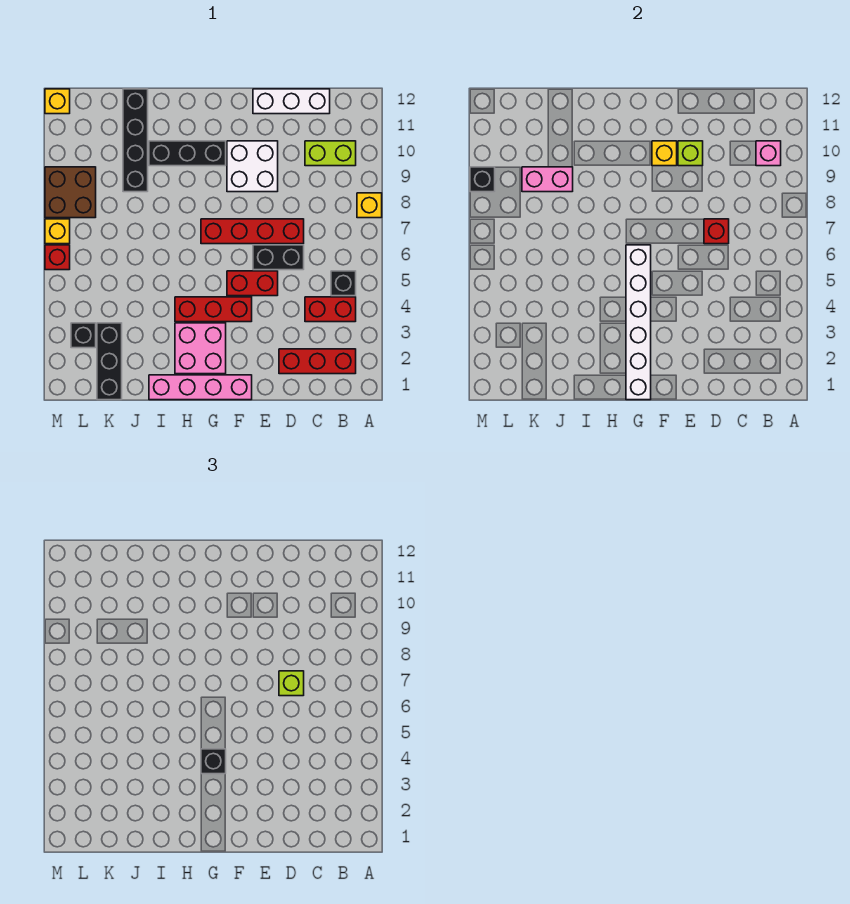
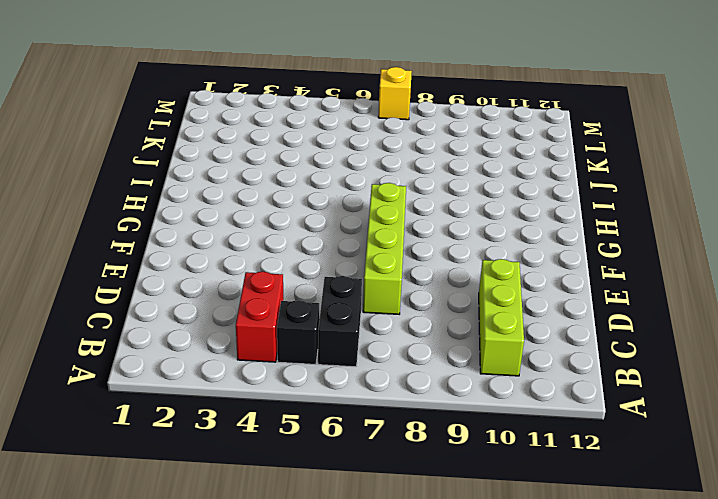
black brick B6:C6 level 1 -> black brick D6:E6 level 1
lime brick B10:D10 level 1 -> lime brick B10:C10 level 1
lime brick D7:G7 level 1 -> red brick D7:G7 level 1
none -> yellow brick A8 level 1
none -> red brick B2:D2 level 1
none -> white brick C12:E12 level 1
none -> red brick E5:F5 level 1

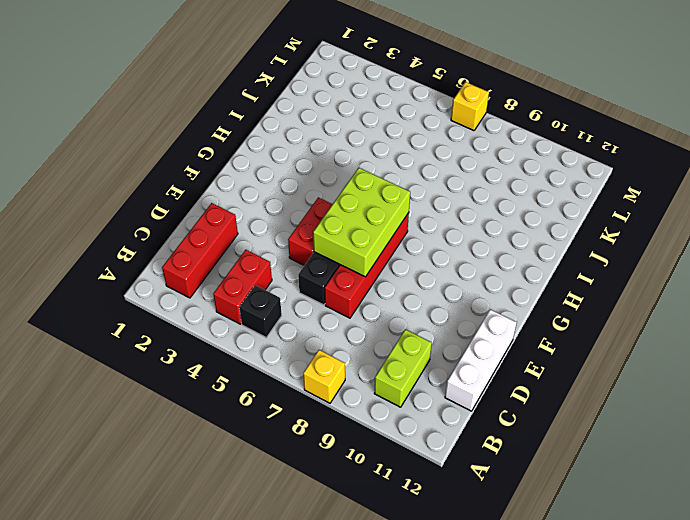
lime brick E6:G7 level 2 -> white brick G1:G6 level 2
none -> white brick E9:F10 level 1
none -> pink brick F1:I1 level 1
none -> red brick F4:H4 level 1
none -> pink brick G2:H3 level 1

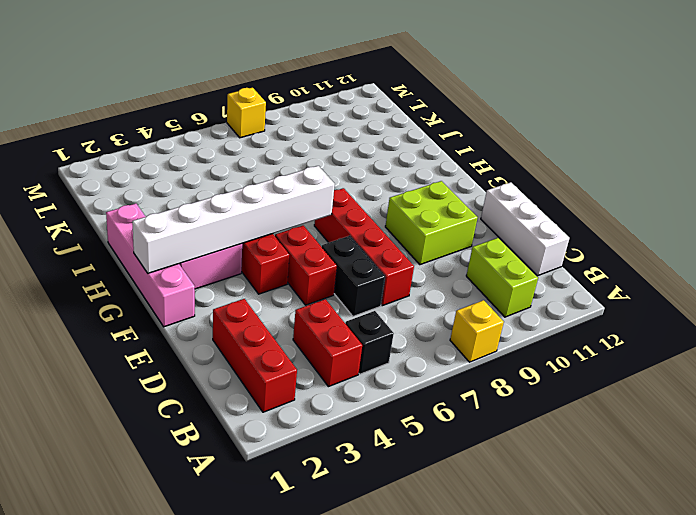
lime brick E9:F10 level 1 -> white brick E9:F10 level 1
none -> black brick G10:I10 level 1
none -> black brick J9:J12 level 1
none -> black brick K1:K3 level 1
none -> black brick L3 level 1

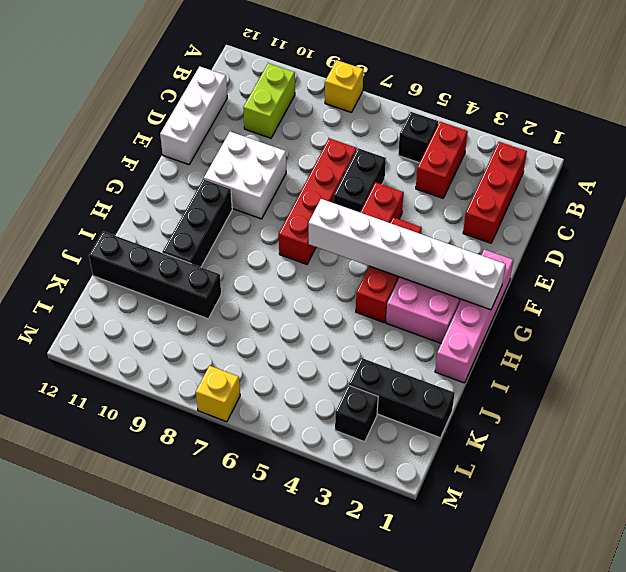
none -> brown brick L8:M9 level 1
none -> red brick M6 level 1
none -> yellow brick M12 level 1
none -> pink brick B10 level 2

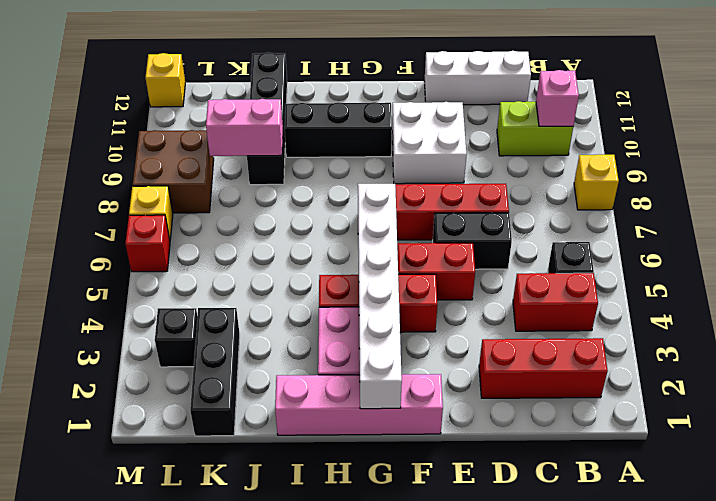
none -> red brick D7 level 2
none -> lime brick E10 level 2
none -> yellow brick F10 level 2
none -> black brick M9 level 2

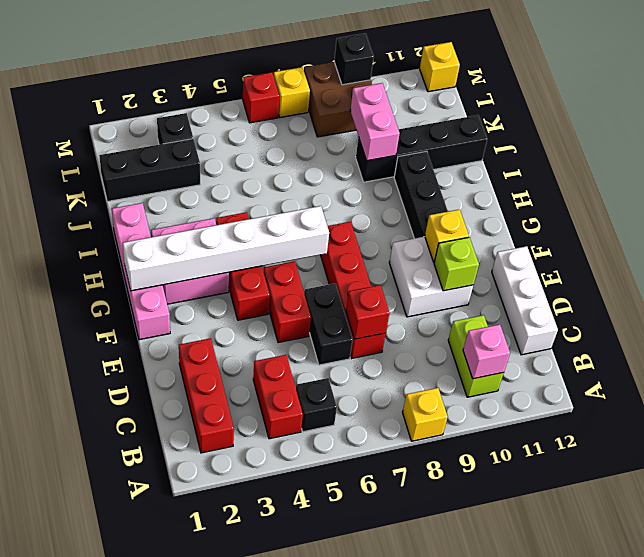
none -> lime brick D7 level 3
none -> black brick G4 level 3

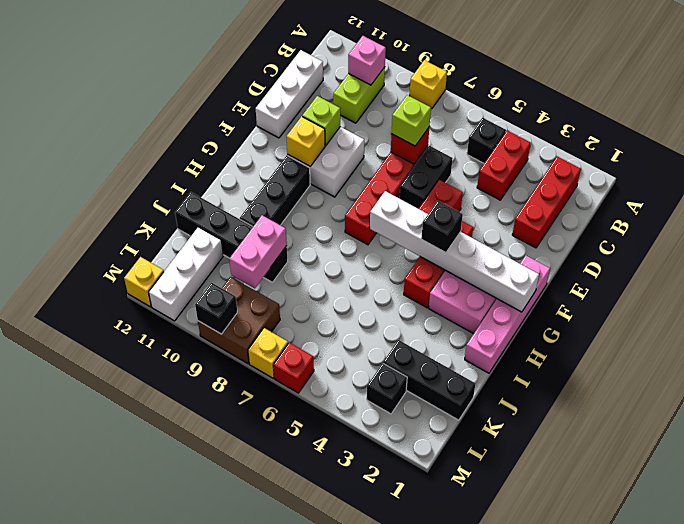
white brick K11:M11 level 1 -> none

